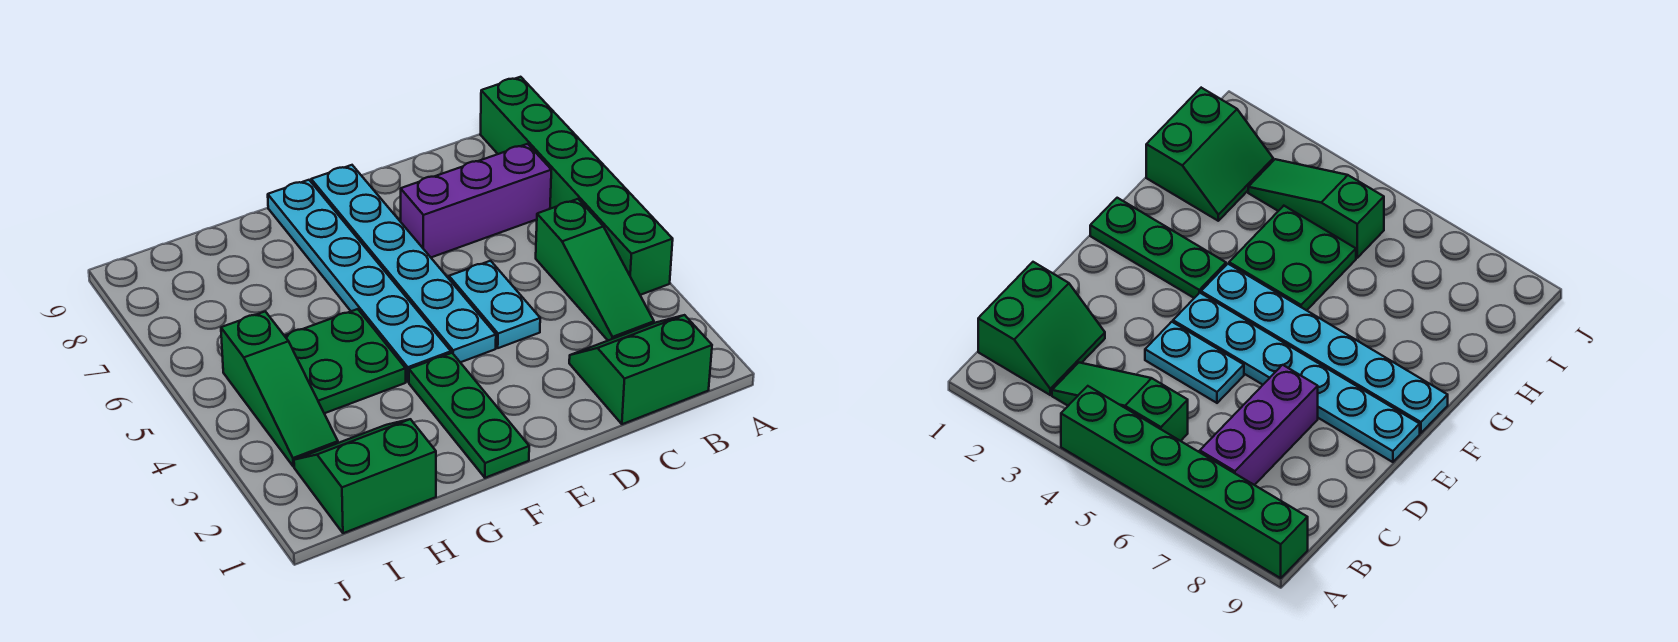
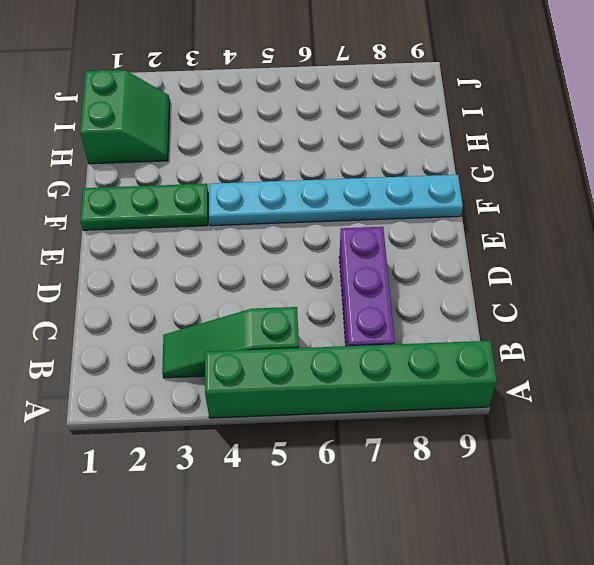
none -> green slope B1:C2 level 1 top 1
none -> cyan plate D4:D5 level 1

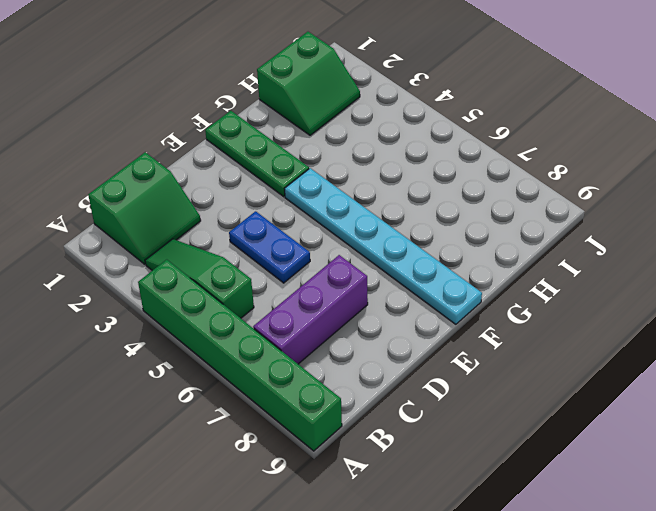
blue plate D4:D5 level 1 -> cyan plate D4:D5 level 1
none -> cyan plate E4:E9 level 1
none -> green plate G4:H5 level 1

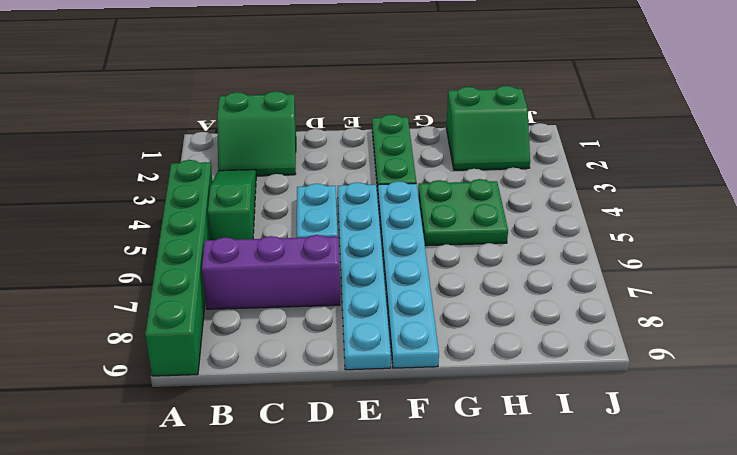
none -> green slope I3:I5 level 1 top 5

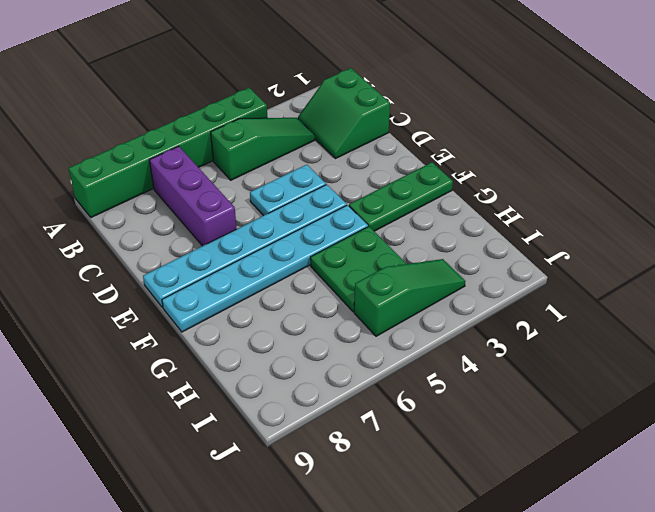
none -> green slope H1:I2 level 1 top 1

